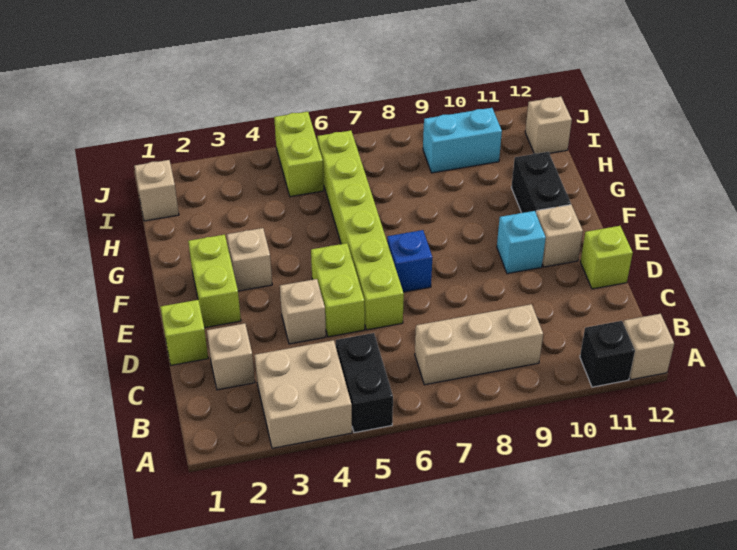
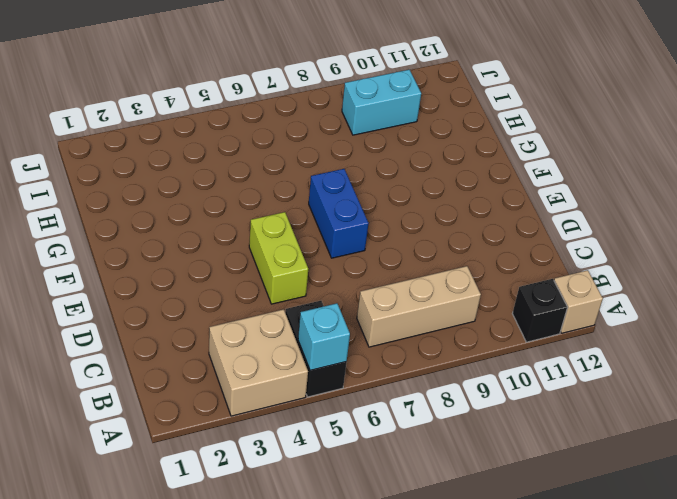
cyan brick A5 level 2 -> cyan brick E10 level 1
blue brick E7:F7 level 1 -> blue brick E7 level 1
none -> tan brick C2 level 1
none -> lime brick D1 level 1
none -> tan brick D4 level 1

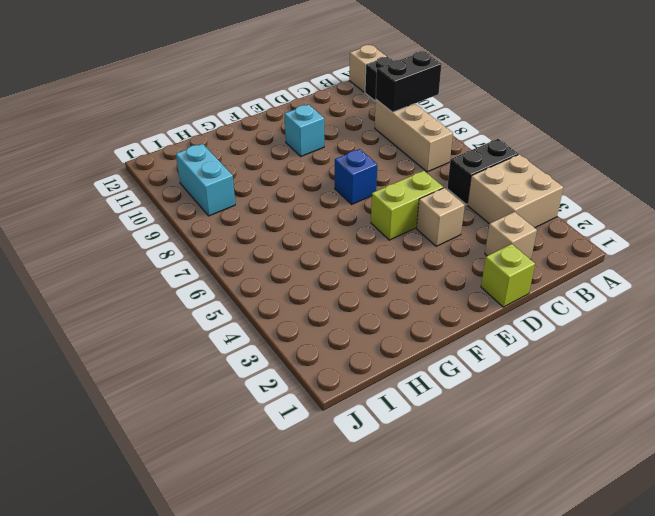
black brick A9:B9 level 2 -> black brick F11:G11 level 1
none -> lime brick D6:I6 level 1
none -> lime brick D12 level 1
none -> lime brick E2:F2 level 1

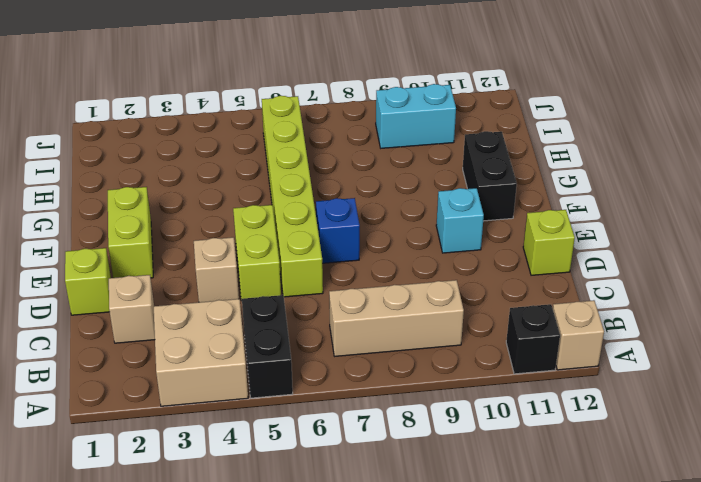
none -> tan brick E11 level 1
none -> tan brick F3 level 1
none -> tan brick I1 level 1

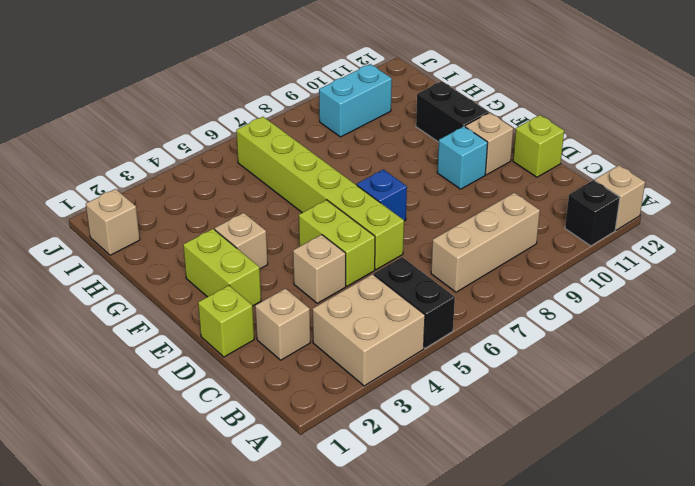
none -> lime brick I5:J5 level 1
none -> tan brick I12 level 1

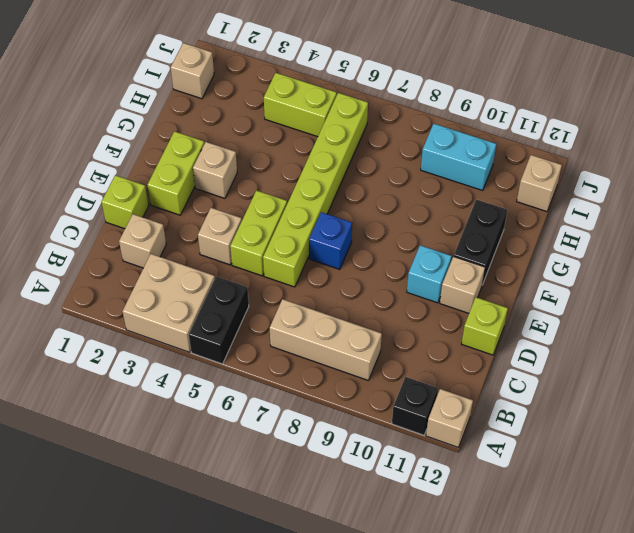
lime brick I4:I5 level 1 -> lime brick I5:J5 level 1

